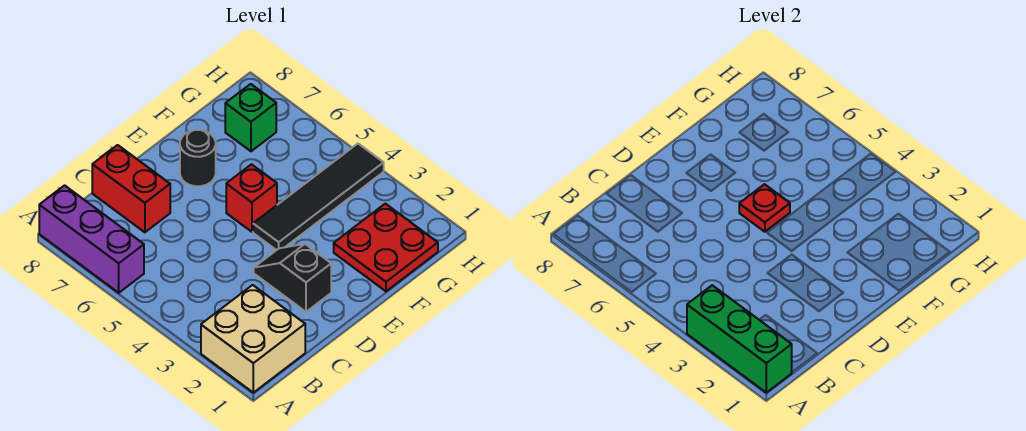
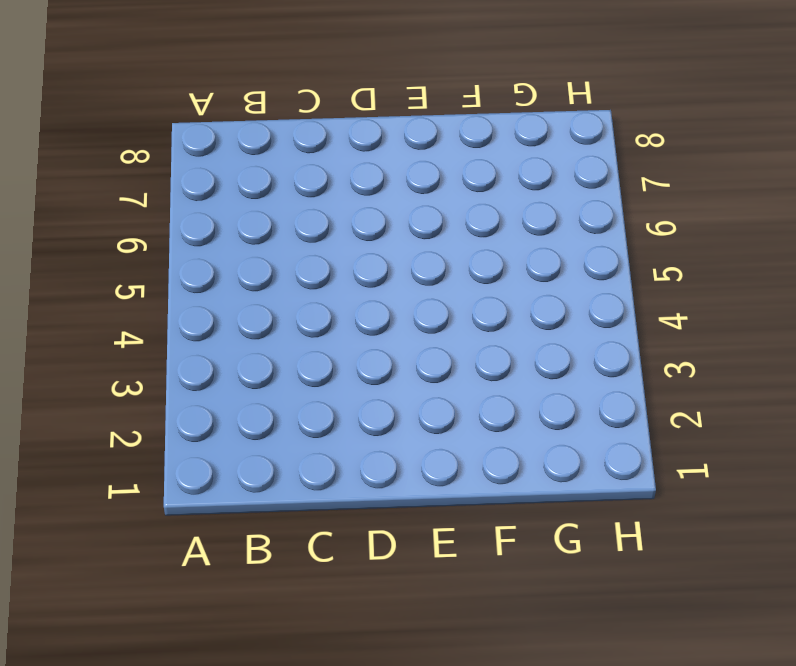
none -> tan brick A1:B2 level 1
none -> purple brick A6:A8 level 1

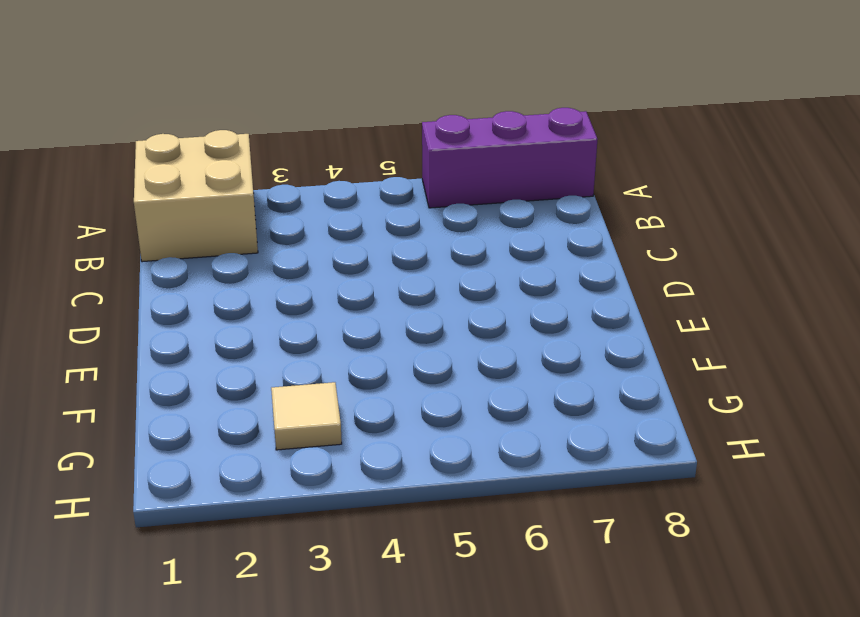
tan tile G3 level 1 -> none
none -> red brick C7:C8 level 1
none -> black slope D2:D3 level 1 top 2

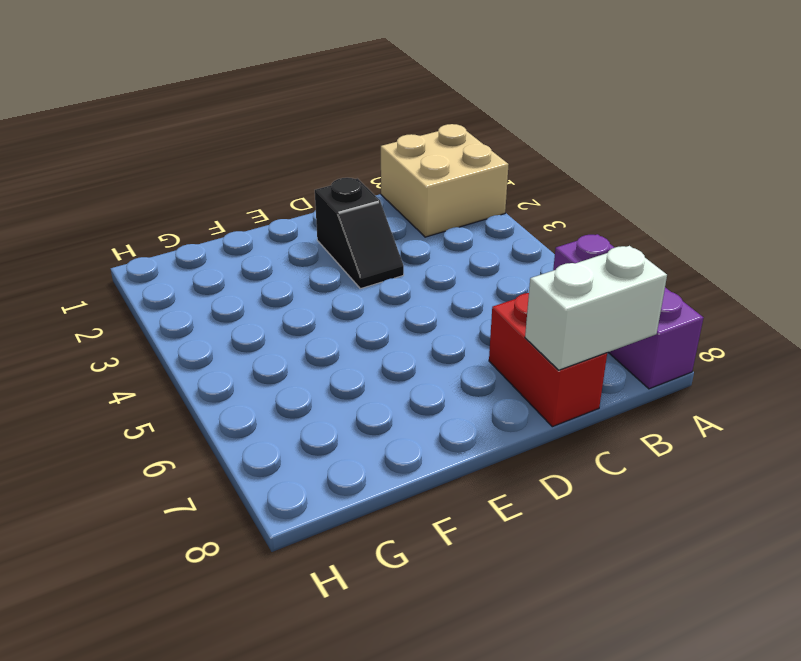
white brick B8:C8 level 2 -> none
none -> black tile E4:H4 level 1
none -> red brick E5 level 1

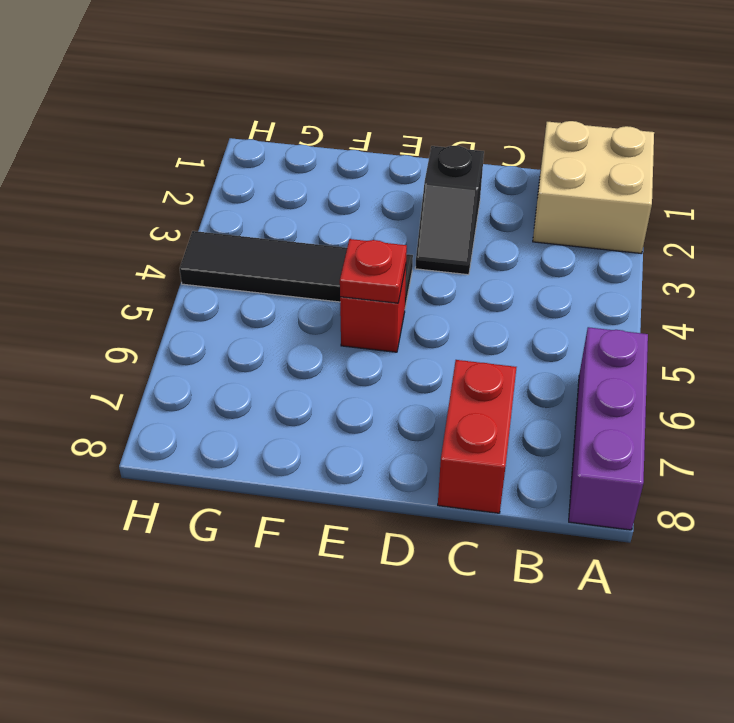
none -> black round brick E7 level 1
none -> red plate F1:G2 level 1

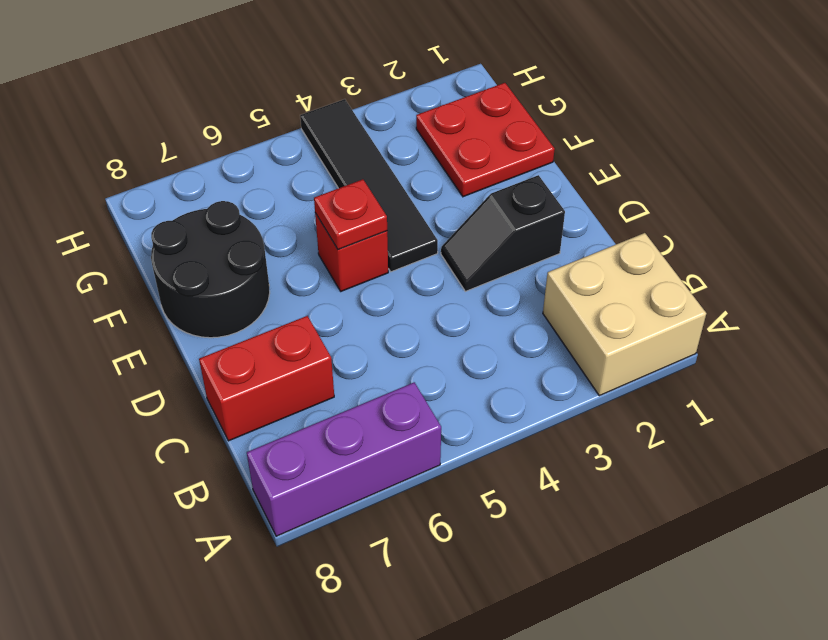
black round brick E7:F8 level 1 -> black round brick E7 level 1
none -> green brick G7 level 1
none -> green brick A1:A3 level 2

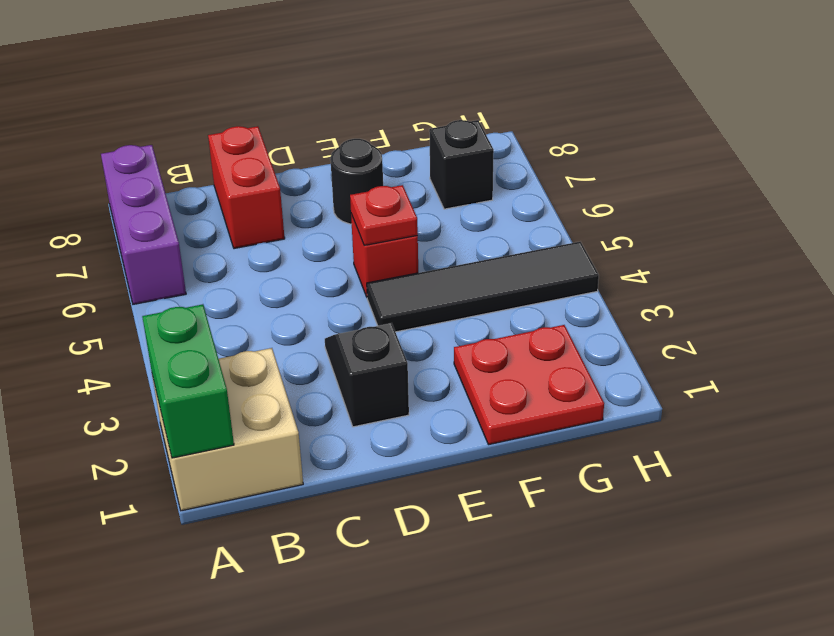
green brick A1:A2 level 2 -> green brick A1:A3 level 2
black brick G7 level 1 -> green brick G7 level 1

